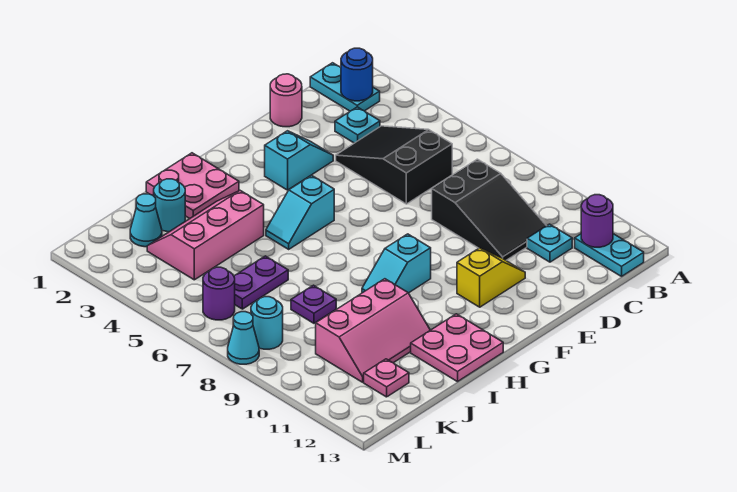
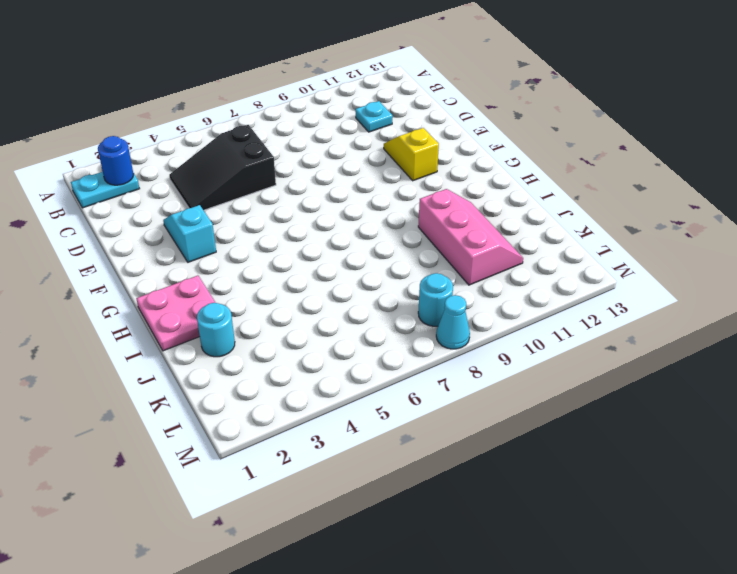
none -> cyan plate B12:B13 level 1
none -> cyan plate C3 level 1
none -> black slope C8:D10 level 1 top 8

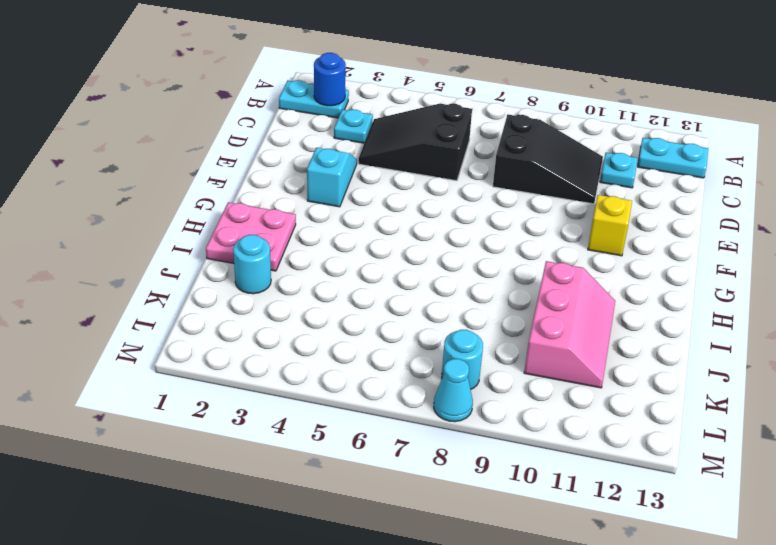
none -> pink round brick D1 level 1
none -> cyan slope G5:H5 level 1 top G
none -> cyan slope G9:H9 level 1 top G

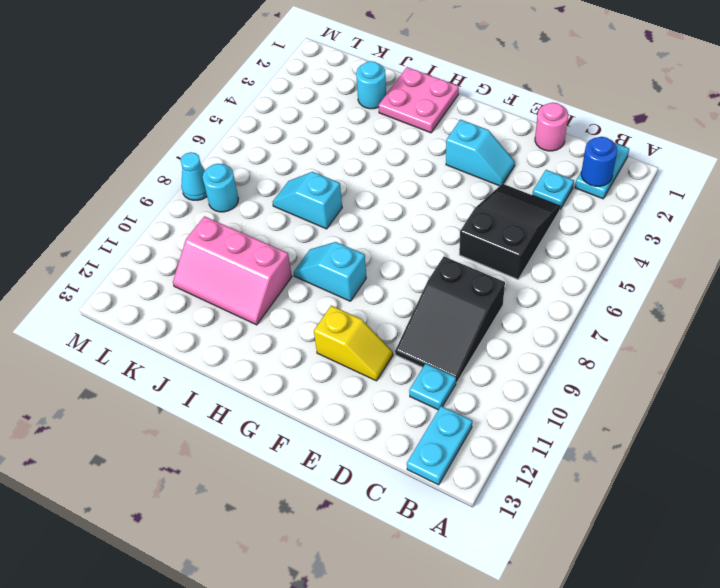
cyan slope I7:J7 level 1 top I -> cyan slope G5:H5 level 1 top G
none -> pink plate H12:I13 level 1
none -> pink slope I3:K4 level 1 top 4
none -> purple plate J6:K6 level 1

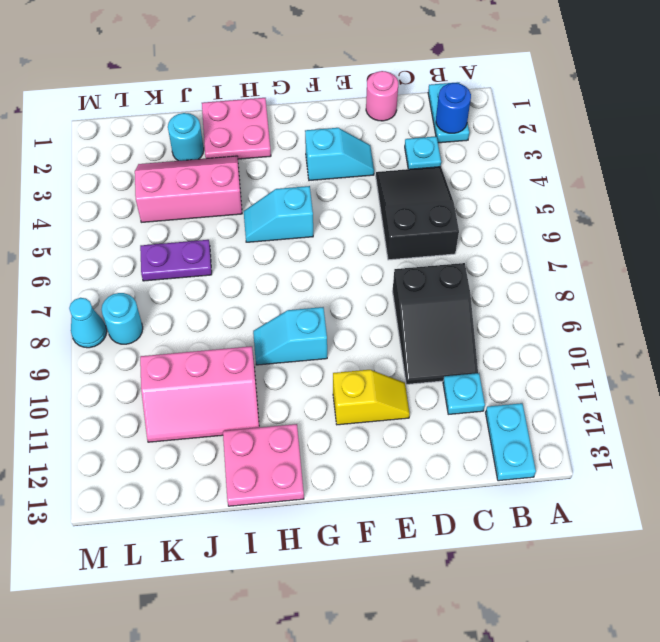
none -> purple plate J8 level 1
none -> cyan cone K2 level 1
none -> pink plate K12 level 1

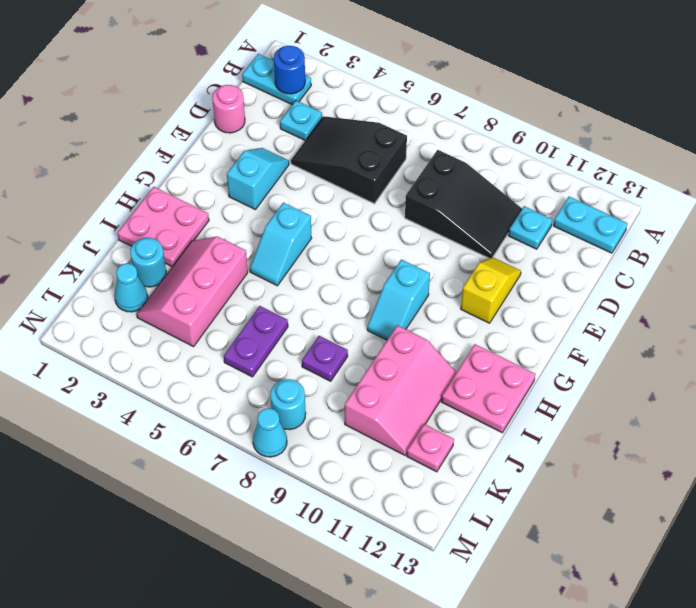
none -> purple round brick L6 level 1
none -> purple round brick B12 level 2

